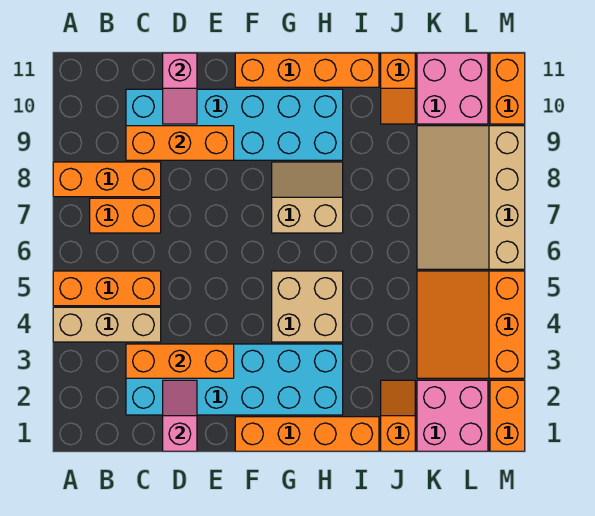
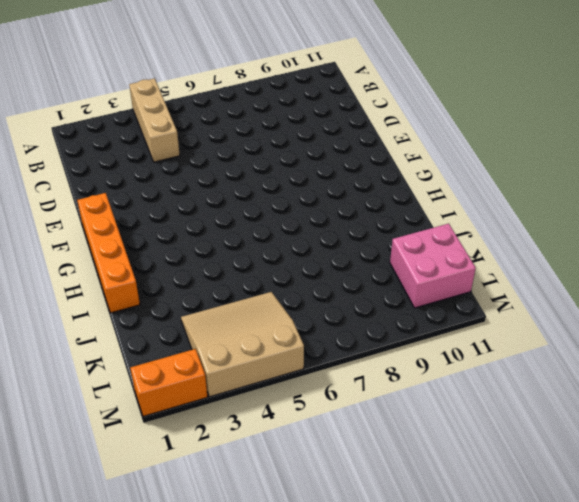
tan slope K3:M5 level 1 top M -> orange slope K3:M5 level 1 top M
none -> orange brick A5:C5 level 1
none -> orange brick A8:C8 level 1
none -> orange brick B7:C7 level 1

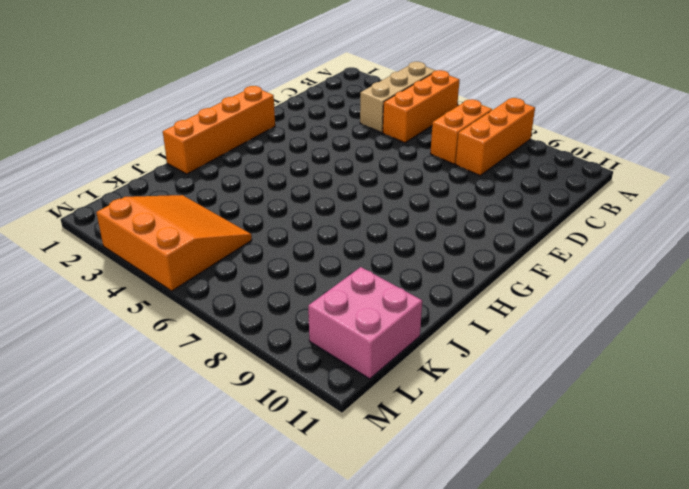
none -> cyan brick C2:H3 level 1
none -> cyan brick C9:H10 level 1
none -> orange brick F11:I11 level 1

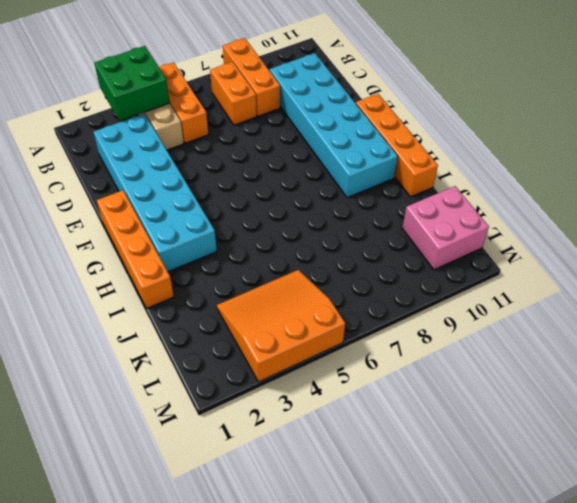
green brick A3:B4 level 2 -> none
none -> tan brick G4:H5 level 1
none -> tan slope G7:H8 level 1 top 7
none -> orange slope J1:J2 level 1 top 1

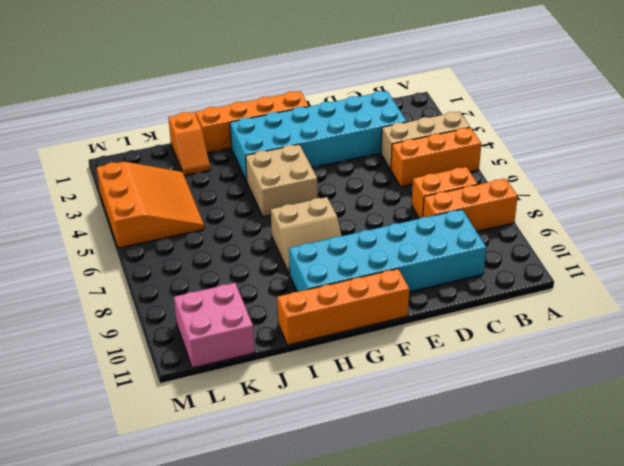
none -> orange slope J10:J11 level 1 top 11
none -> pink brick K1:L2 level 1
none -> tan slope K6:M9 level 1 top M

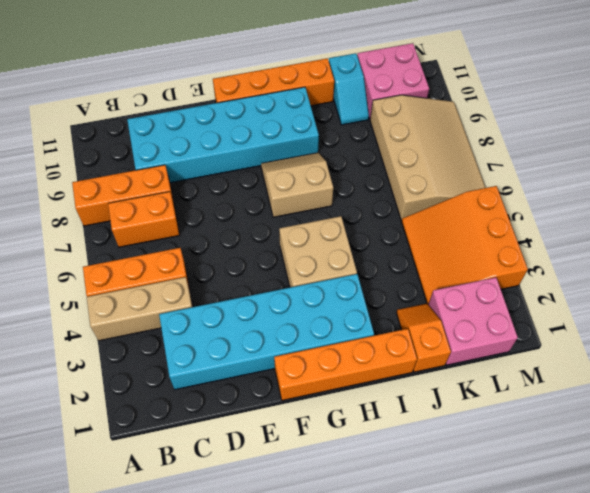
cyan slope J10:J11 level 1 top 11 -> orange slope J10:J11 level 1 top 11
tan slope K6:M9 level 1 top K -> tan slope K6:M9 level 1 top M
none -> orange brick M1:M2 level 1
none -> orange brick M10:M11 level 1
none -> orange brick C3:E3 level 2

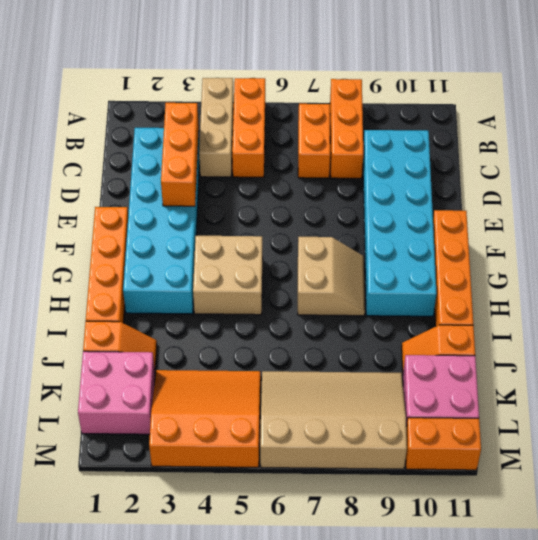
none -> orange brick M1:M2 level 1
none -> orange brick C9:E9 level 2
none -> pink slope D1:D2 level 2 top 1

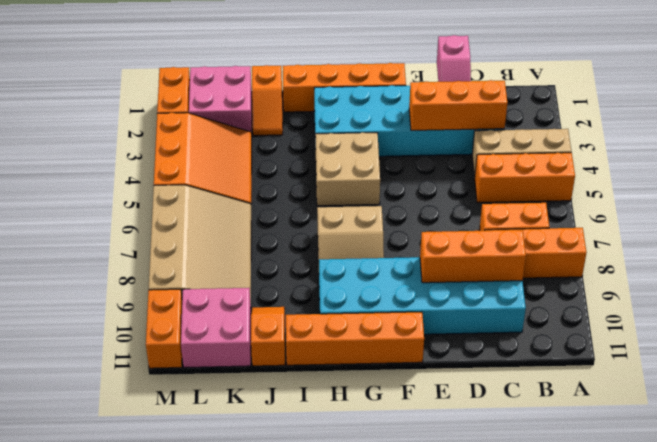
none -> pink slope D10:D11 level 2 top 11

